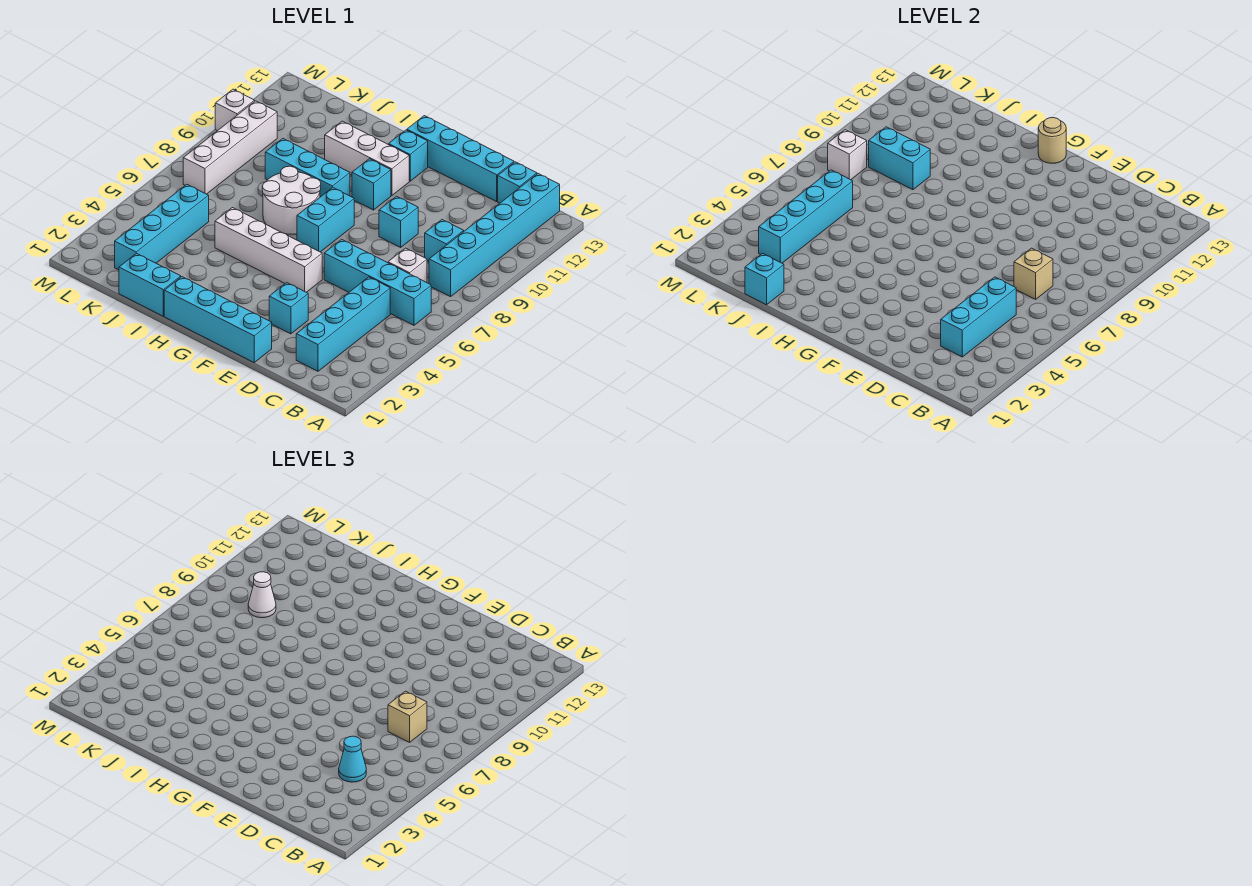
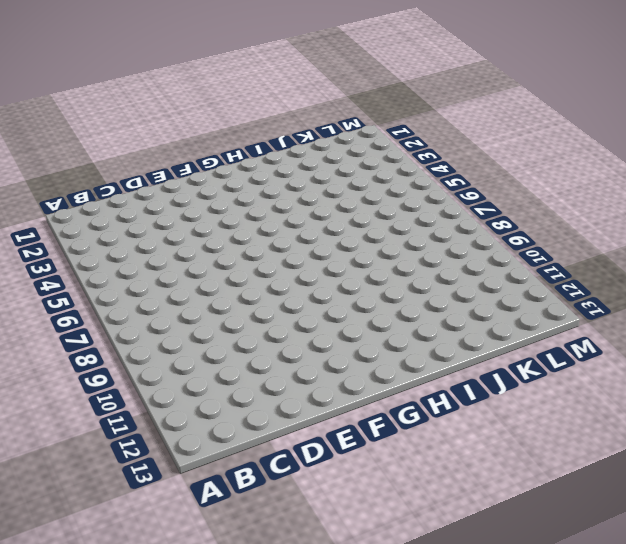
none -> cyan brick B6:E6 level 1
none -> cyan brick B8:B13 level 1
none -> cyan brick C2:C5 level 1
none -> white brick C7 level 1

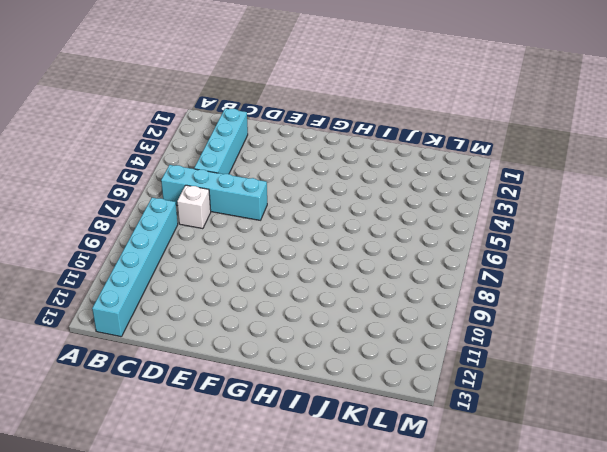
none -> cyan brick C9 level 1
none -> cyan brick C13 level 1
none -> cyan brick D13:G13 level 1
none -> cyan brick E1:H1 level 1

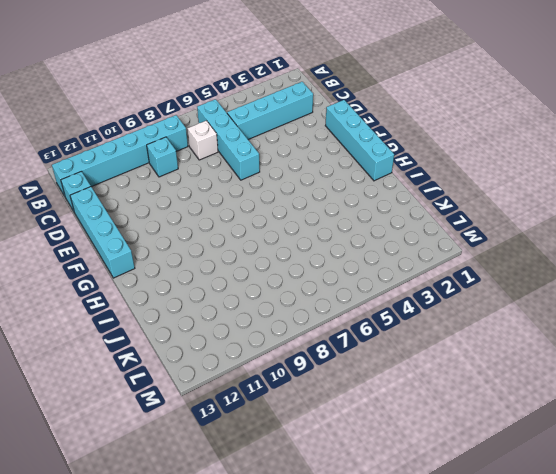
none -> cyan brick E3 level 1
none -> cyan brick E9 level 1
none -> white brick F5:I5 level 1
none -> cyan brick G7:G8 level 1

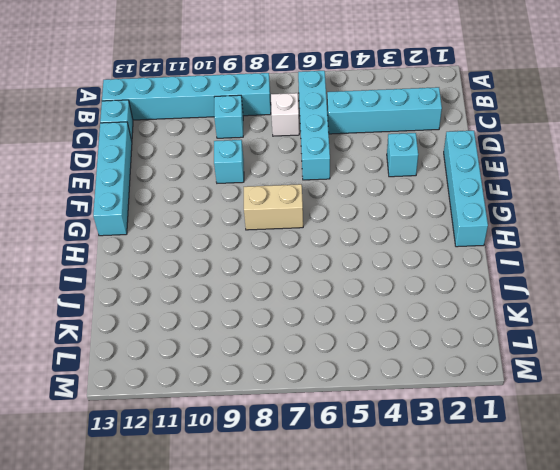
tan brick G7:G8 level 1 -> cyan brick G7:G8 level 1
none -> white brick F5:I5 level 1
none -> cyan brick G10 level 1
none -> white brick G11:I11 level 1
none -> cyan brick G12 level 1

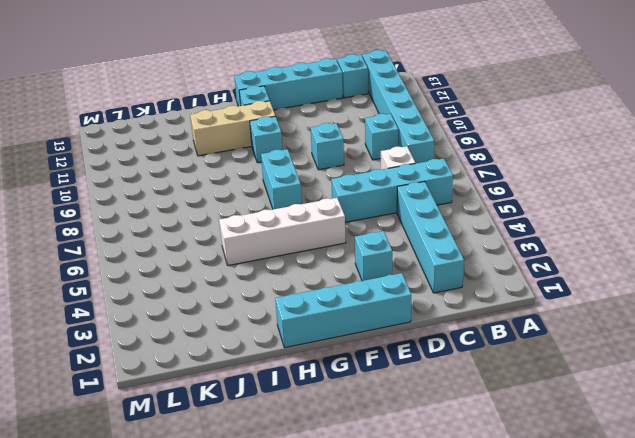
tan brick G11:I11 level 1 -> white brick G11:I11 level 1
none -> white round brick H7:I8 level 1
none -> cyan brick H9:J9 level 1
none -> cyan brick I1:J1 level 1
none -> cyan brick K2:K5 level 1

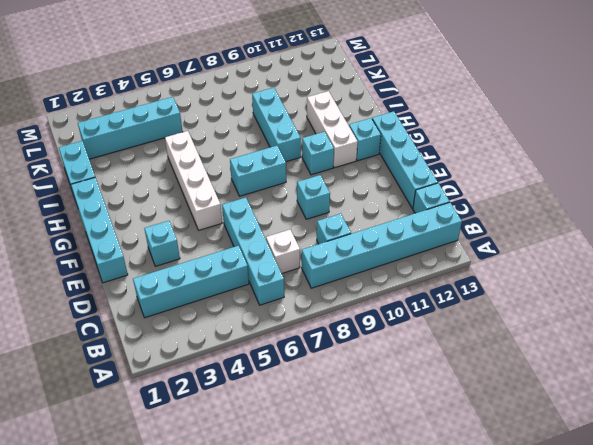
none -> white round brick H7:I8 level 1
none -> white brick L7:L10 level 1
none -> white brick M10 level 1
none -> cyan brick C3:C5 level 2

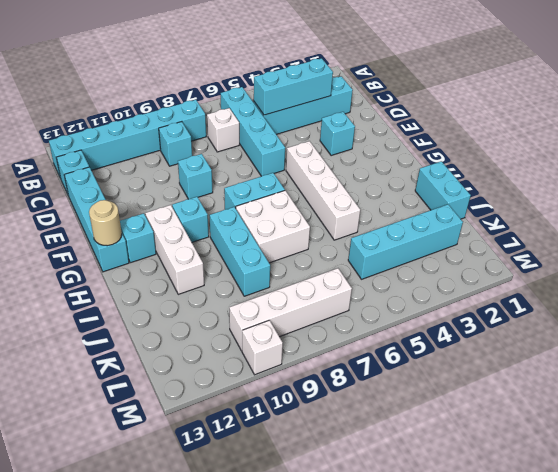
white brick H7:I8 level 1 -> white round brick H7:I8 level 1
none -> cyan brick E1:H1 level 1
none -> tan brick C7 level 2
none -> cyan brick J1 level 2
none -> cyan brick J9:K9 level 2

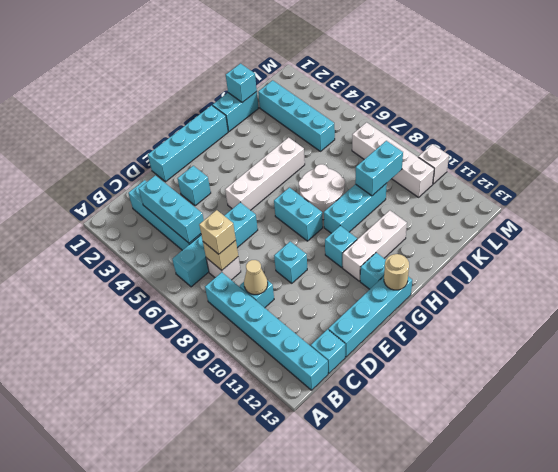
tan cone C9 level 2 -> none
none -> cyan brick K3:K6 level 2
none -> white brick L8 level 2
none -> cyan cone C4 level 3
none -> white cone K9 level 3

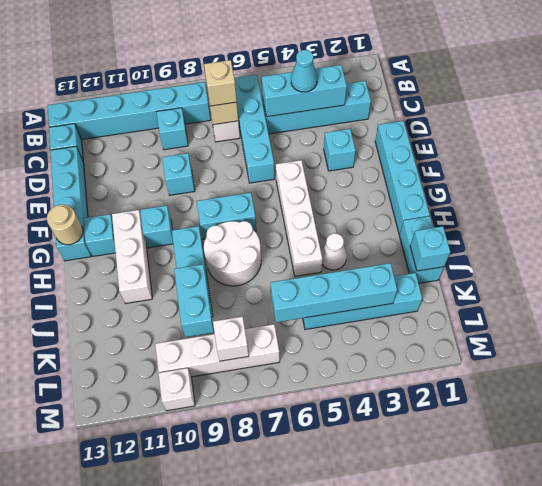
white cone I4 level 1 -> white cone K9 level 3

